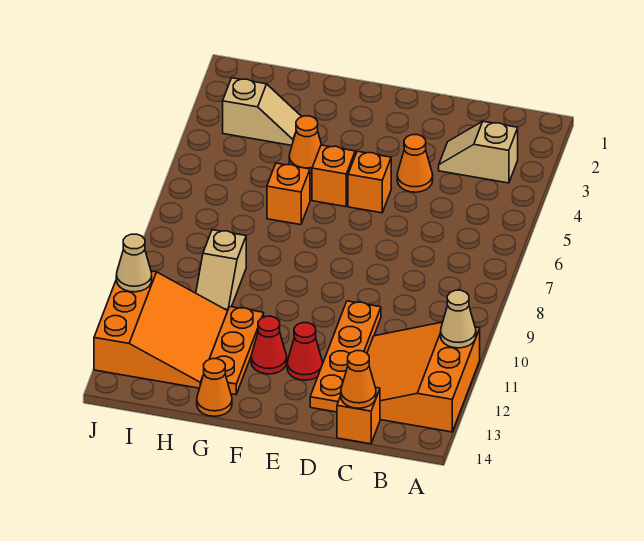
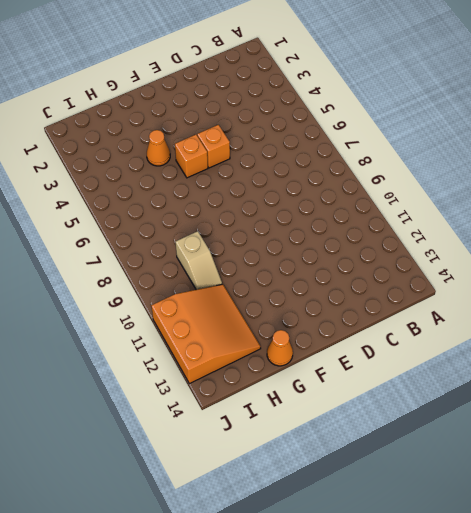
none -> orange slope A11:C13 level 1 top A
none -> tan slope B3:C3 level 1 top B
none -> orange brick C14 level 1

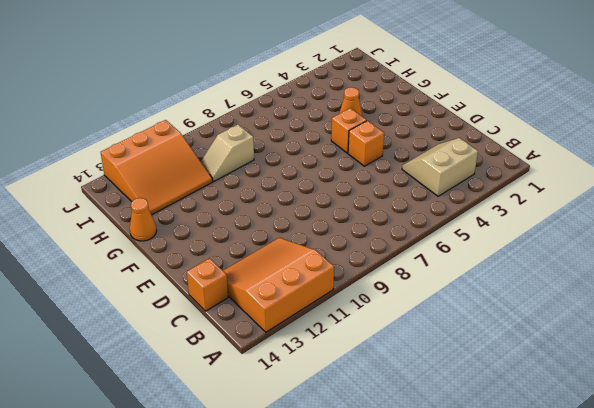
tan slope B3:C4 level 1 top B -> tan slope B3:C3 level 1 top B
none -> orange cone D4 level 1
none -> orange plate D10:D13 level 1
none -> red cone E12 level 1

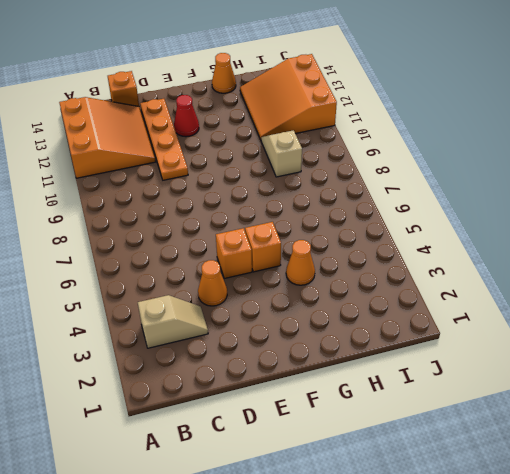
none -> red cone F12 level 1
none -> orange brick G6 level 1
none -> orange plate G11:G13 level 1

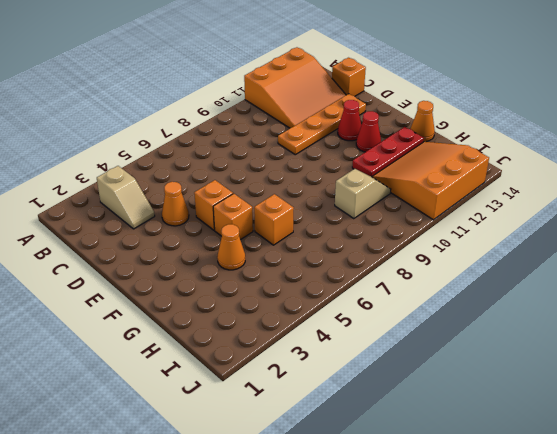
red plate G11:G13 level 1 -> orange plate G11:G13 level 1
none -> tan slope H3:I3 level 1 top I
none -> tan cone A11 level 2
none -> orange cone C14 level 2

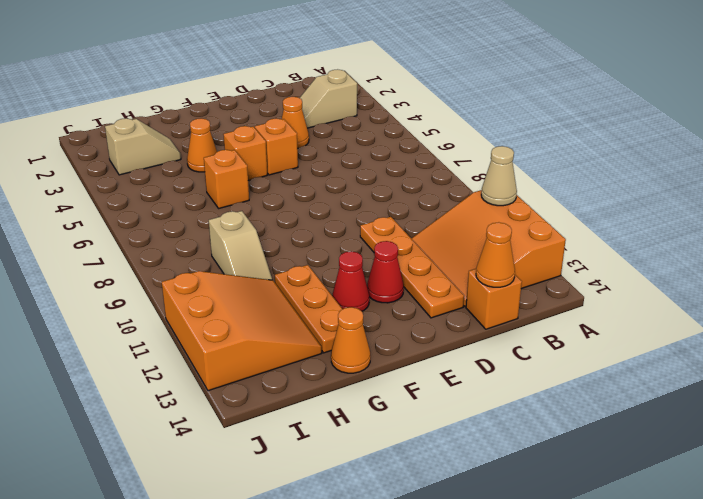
none -> tan cone J11 level 2

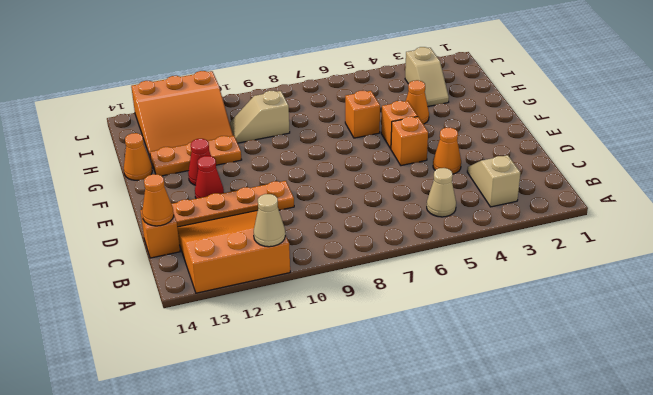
tan cone B5 level 1 -> tan cone J11 level 2

